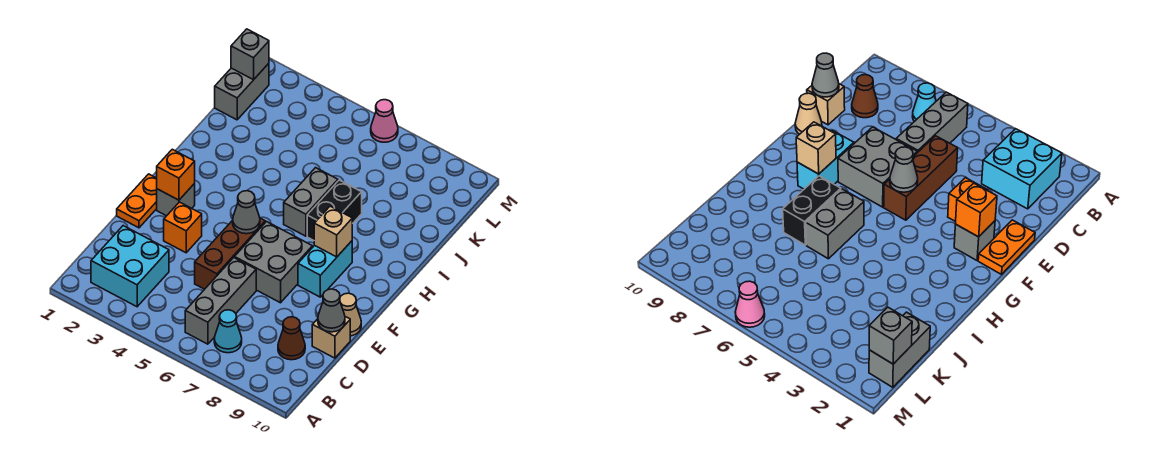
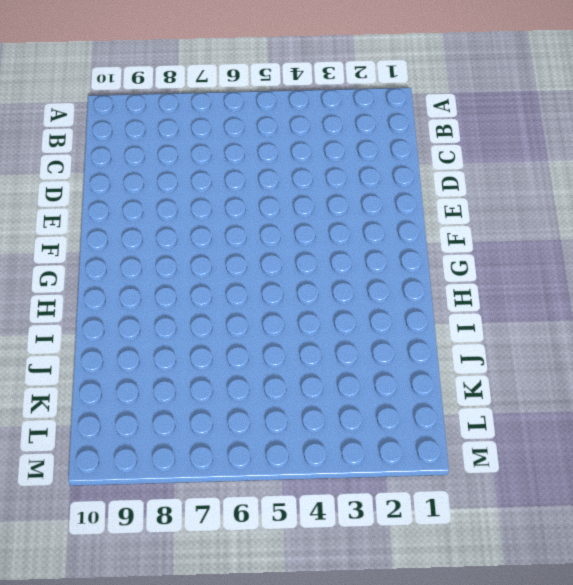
none -> cyan brick B2:C3 level 1
none -> grey brick B6:D6 level 1
none -> cyan cone B7 level 1

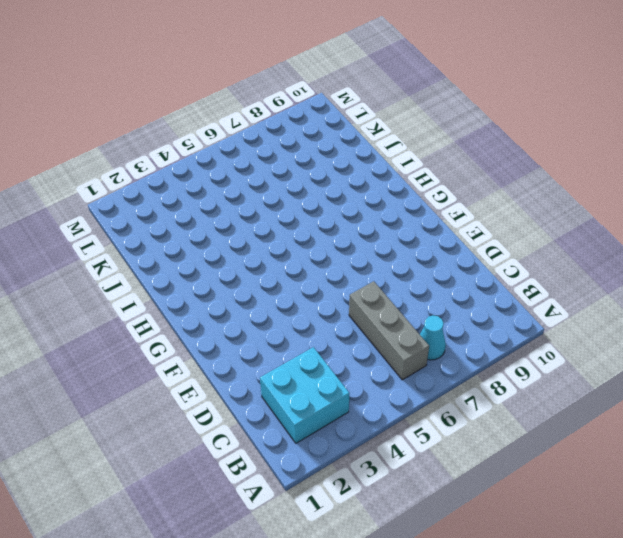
none -> brown cone C9 level 1
none -> brown brick D5:F5 level 1
none -> tan brick D10 level 1

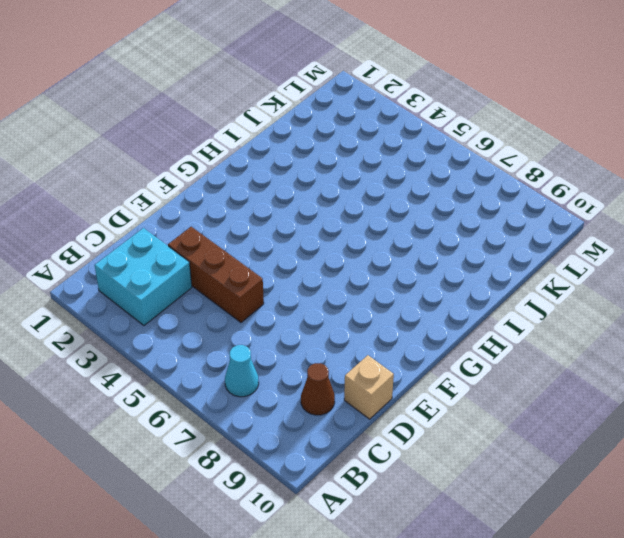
brown brick D3:D5 level 1 -> brown brick D5:F5 level 1
none -> grey brick B6:D6 level 1
none -> orange plate E1:F1 level 1
none -> orange brick E3 level 1

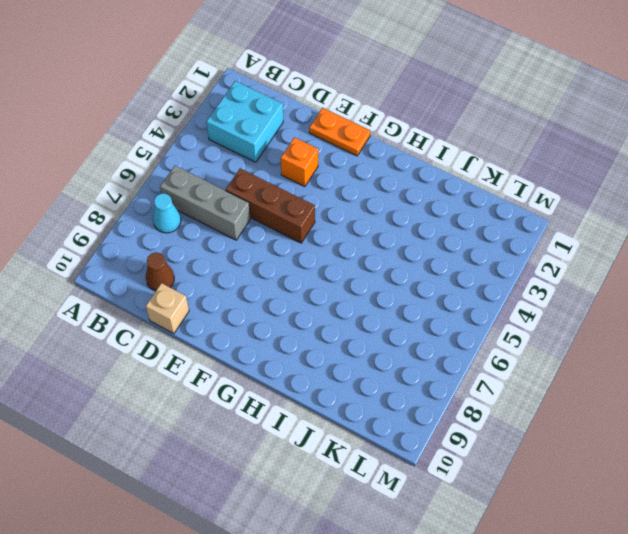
none -> grey brick E6:F7 level 1
none -> tan cone E10 level 1
none -> grey brick F2 level 1

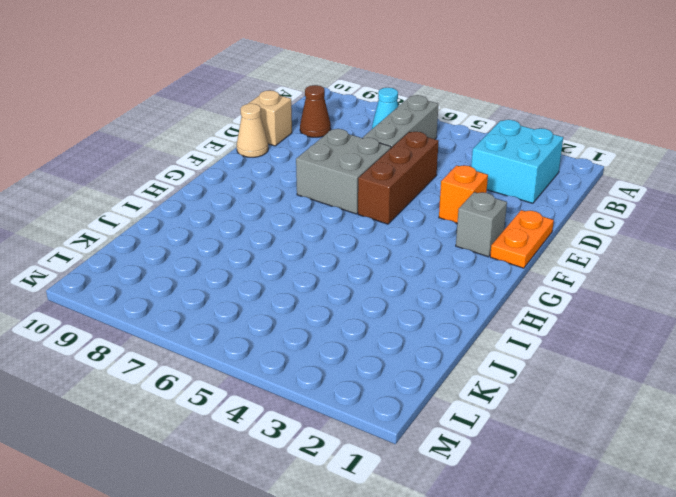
none -> cyan brick F8:G8 level 1
none -> grey brick H6:I6 level 1
none -> black brick H7:I7 level 1

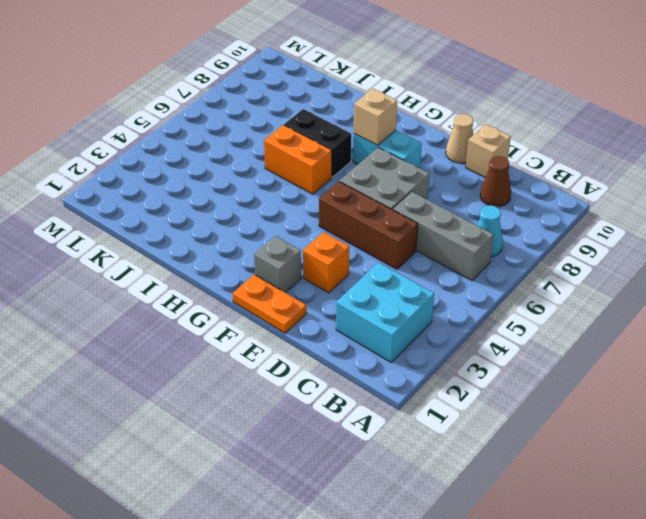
orange brick H6:I6 level 1 -> grey brick H6:I6 level 1
none -> grey brick K1:L1 level 1
none -> pink cone M6 level 1
none -> grey cone D10 level 2

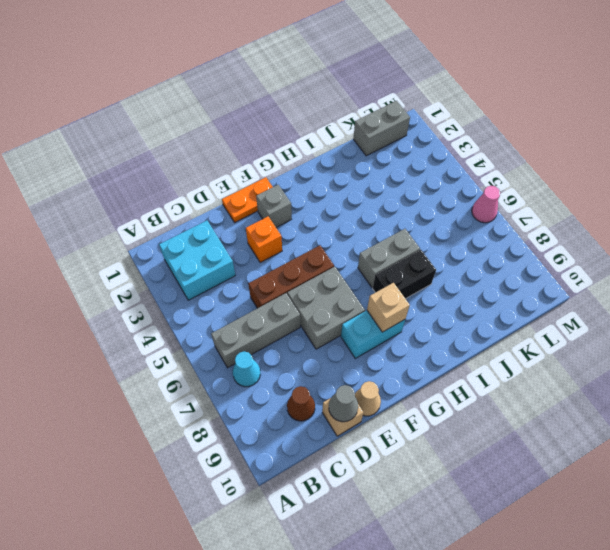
none -> orange brick F2 level 2
none -> grey cone F5 level 2
none -> grey brick L1 level 2

